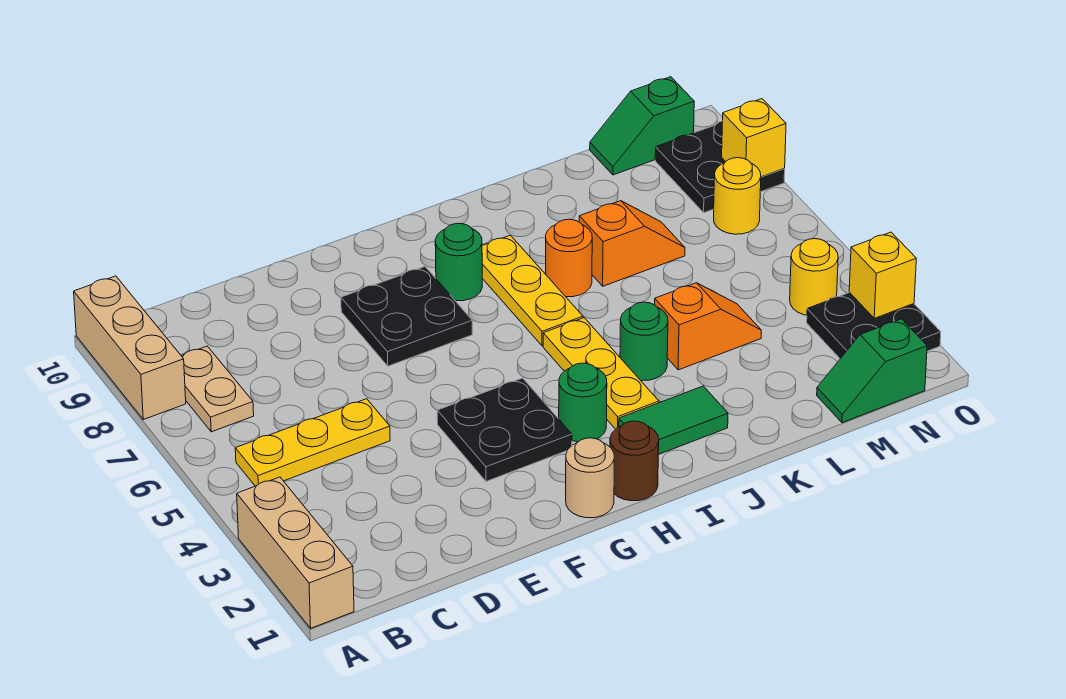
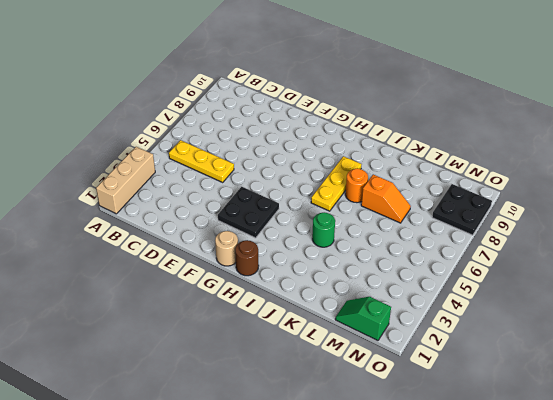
none -> tan brick A8:A10 level 1
none -> tan plate B7:B8 level 1
none -> black plate F7:G8 level 1

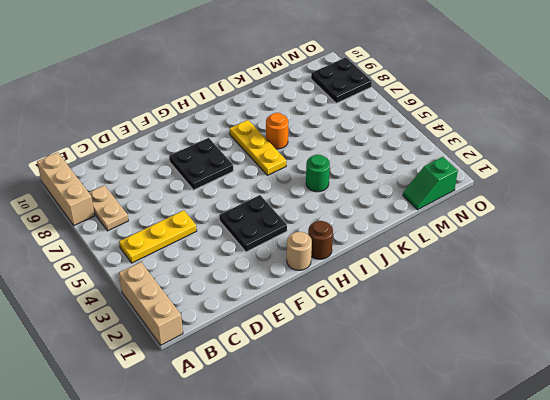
none -> green round brick H3 level 1
none -> green round brick H8 level 1
none -> green tile I2:J2 level 1

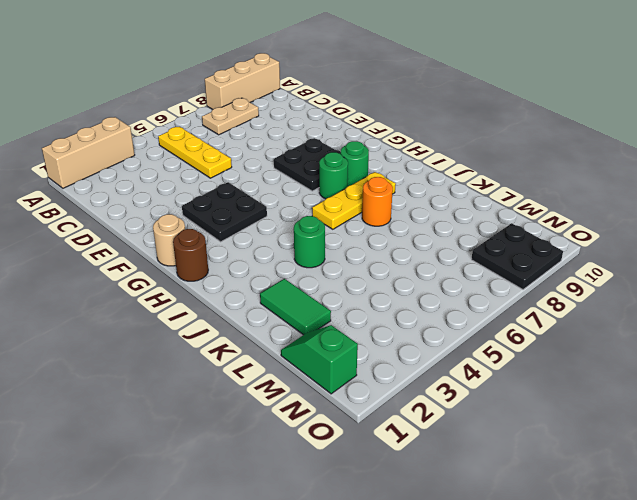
green round brick H7 level 1 -> green round brick H3 level 1
green tile K2:L2 level 1 -> green tile I2:J2 level 1
none -> yellow plate I3:I5 level 1
none -> orange slope K4:L4 level 1 top K
none -> orange slope K7:L7 level 1 top K

